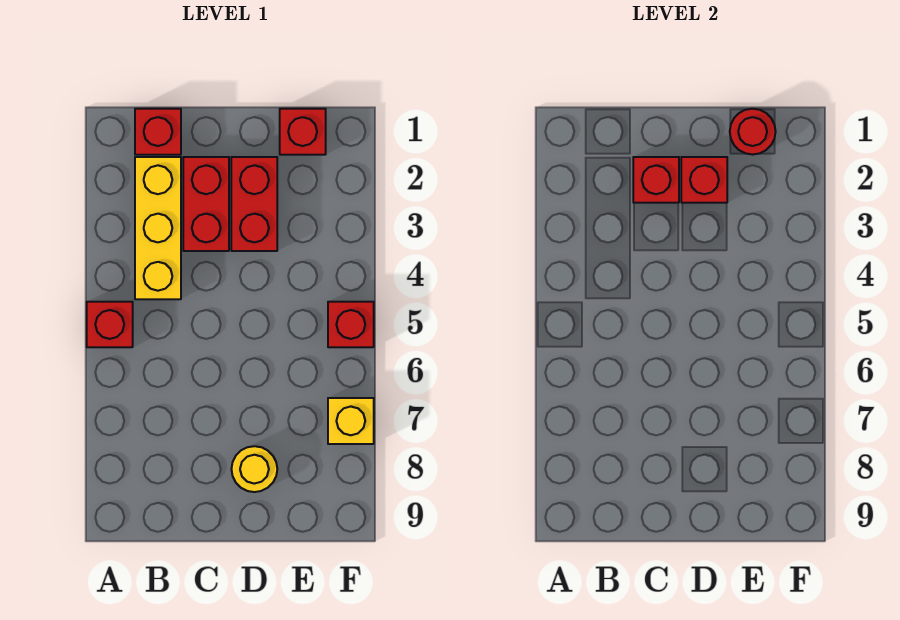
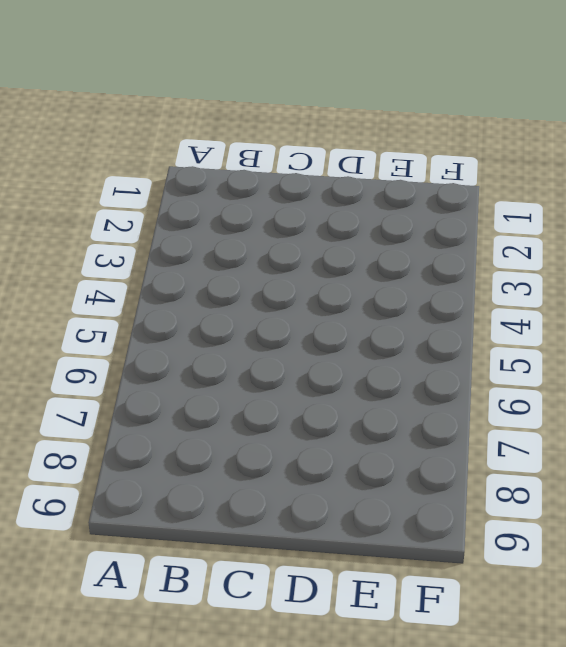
none -> red brick A5 level 1
none -> red brick B1 level 1
none -> yellow brick B2:B4 level 1

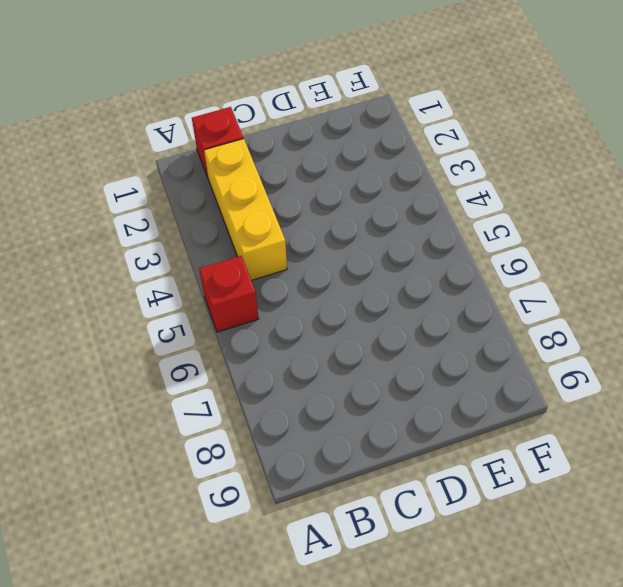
none -> red brick C2:C3 level 1
none -> red brick D2:D3 level 1
none -> yellow round brick D8 level 1

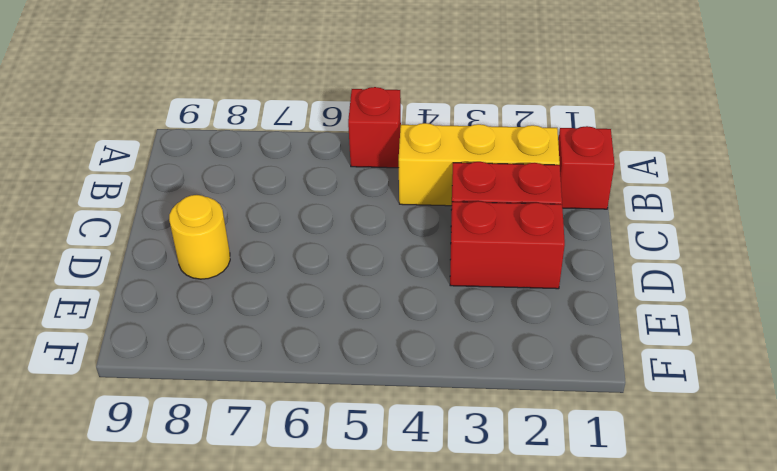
none -> red brick E1 level 1
none -> red brick F5 level 1
none -> yellow brick F7 level 1

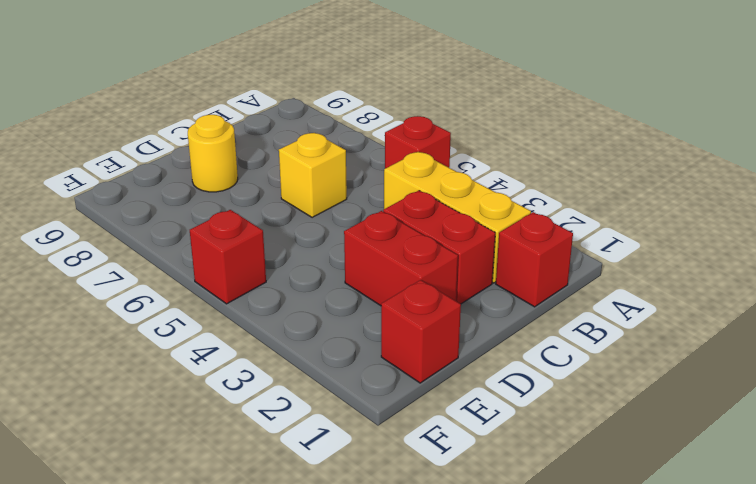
yellow brick C6 level 1 -> yellow brick F7 level 1
none -> red brick C2 level 2
none -> red brick D2 level 2
none -> red round brick E1 level 2

